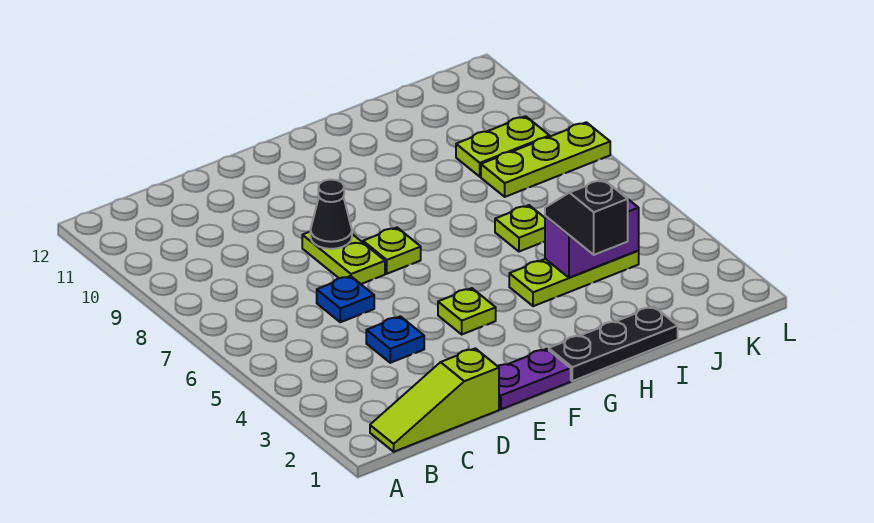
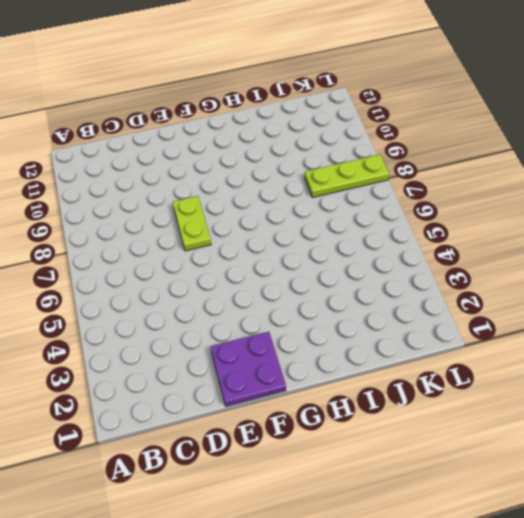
purple plate E1:F2 level 1 -> purple plate E1:F1 level 1
none -> lime slope B1:D1 level 1 top D
none -> blue plate D4 level 1
none -> blue plate D6 level 1

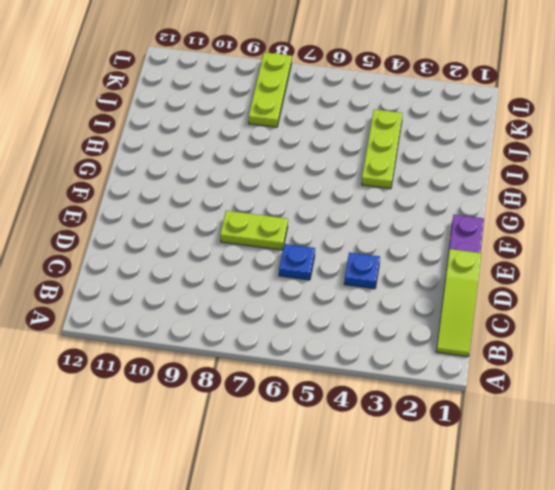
none -> lime plate F4 level 1
none -> lime plate F7 level 1
none -> black plate G1:I1 level 1

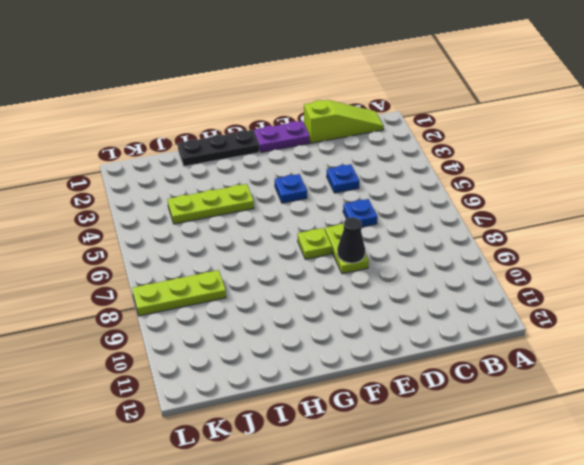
blue plate F4 level 1 -> lime plate F4 level 1
none -> lime plate I6 level 1
none -> lime plate J9:K9 level 1
none -> purple brick I4:J4 level 2

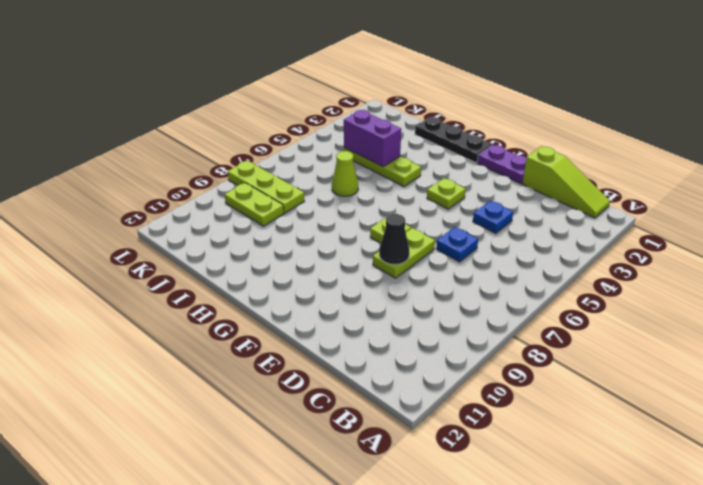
lime cone I6 level 1 -> lime plate I6 level 1
none -> black slope I3:I4 level 3 top 3

